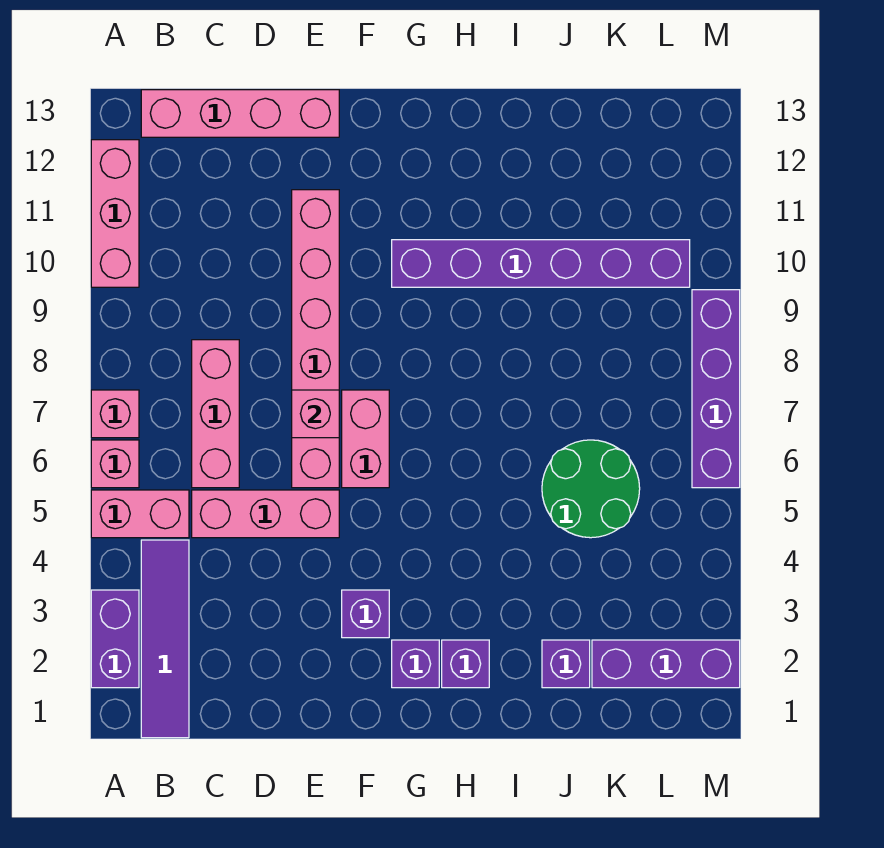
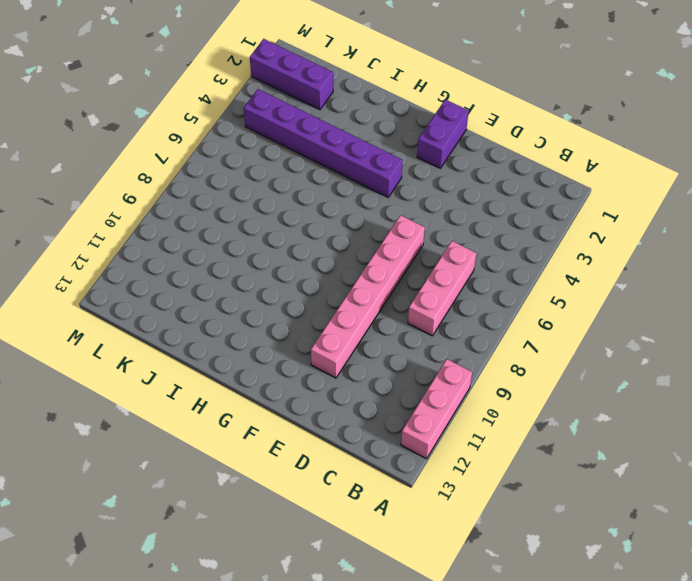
purple brick F1:F2 level 1 -> purple brick A2:A3 level 1
purple brick G4:L4 level 1 -> purple brick G10:L10 level 1
none -> pink brick A5:B5 level 1
none -> pink brick A6 level 1
none -> pink brick A7 level 1

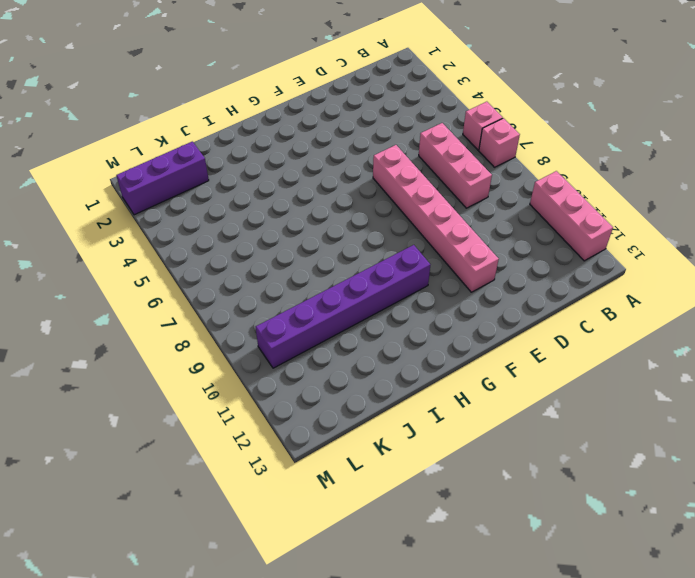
none -> purple brick A2:A3 level 1
none -> pink brick A5:B5 level 1
none -> purple tile B1:B4 level 1

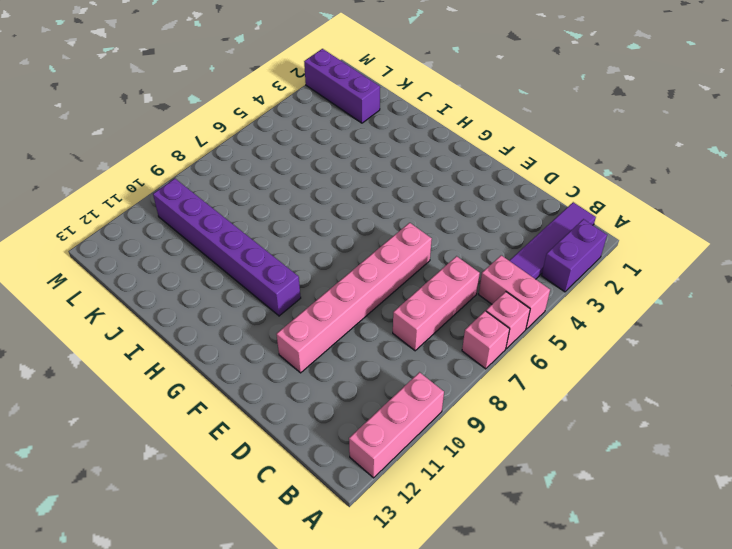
none -> pink brick B13:E13 level 1
none -> pink brick C5:E5 level 1
none -> purple brick F3 level 1

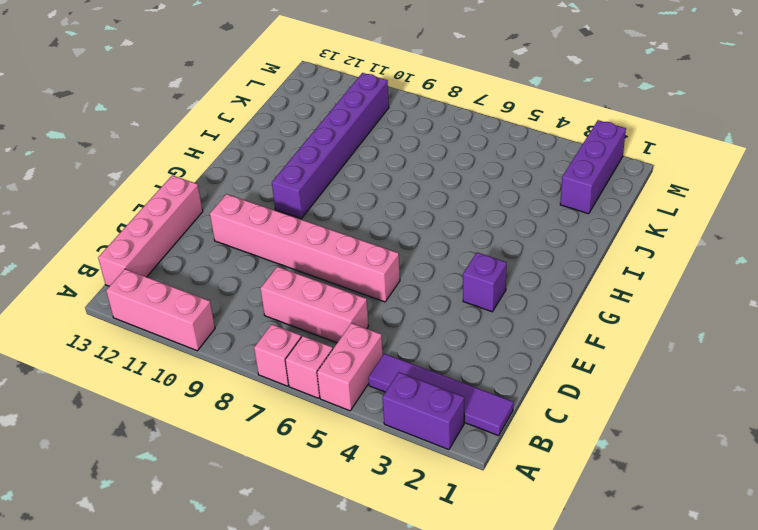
none -> pink brick C5:E5 level 1
none -> pink brick F6:F7 level 1
none -> purple brick G2 level 1

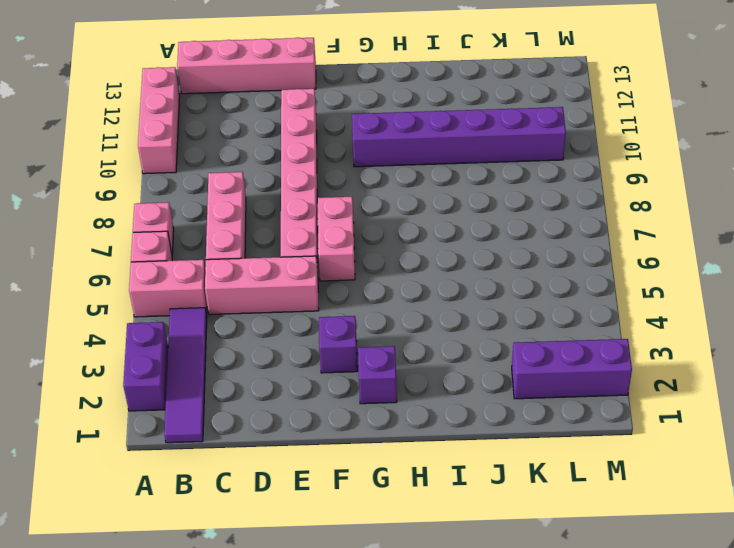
none -> purple brick H2 level 1
none -> purple brick J2 level 1
none -> green round brick J5:K6 level 1

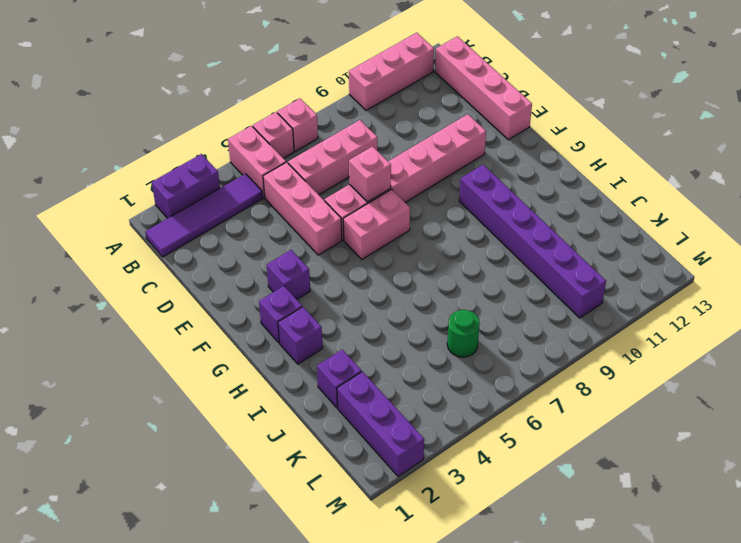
green round brick K6 level 1 -> green round brick J5:K6 level 1
none -> purple brick M6:M9 level 1

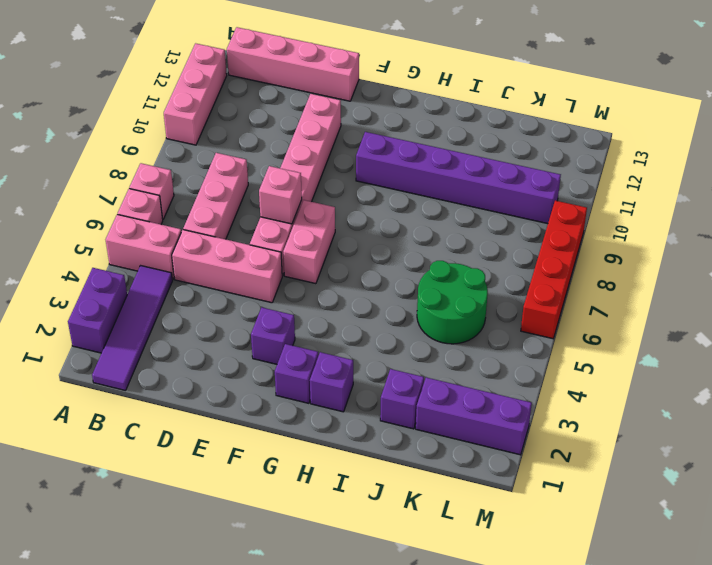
red brick M6:M9 level 1 -> purple brick M6:M9 level 1

